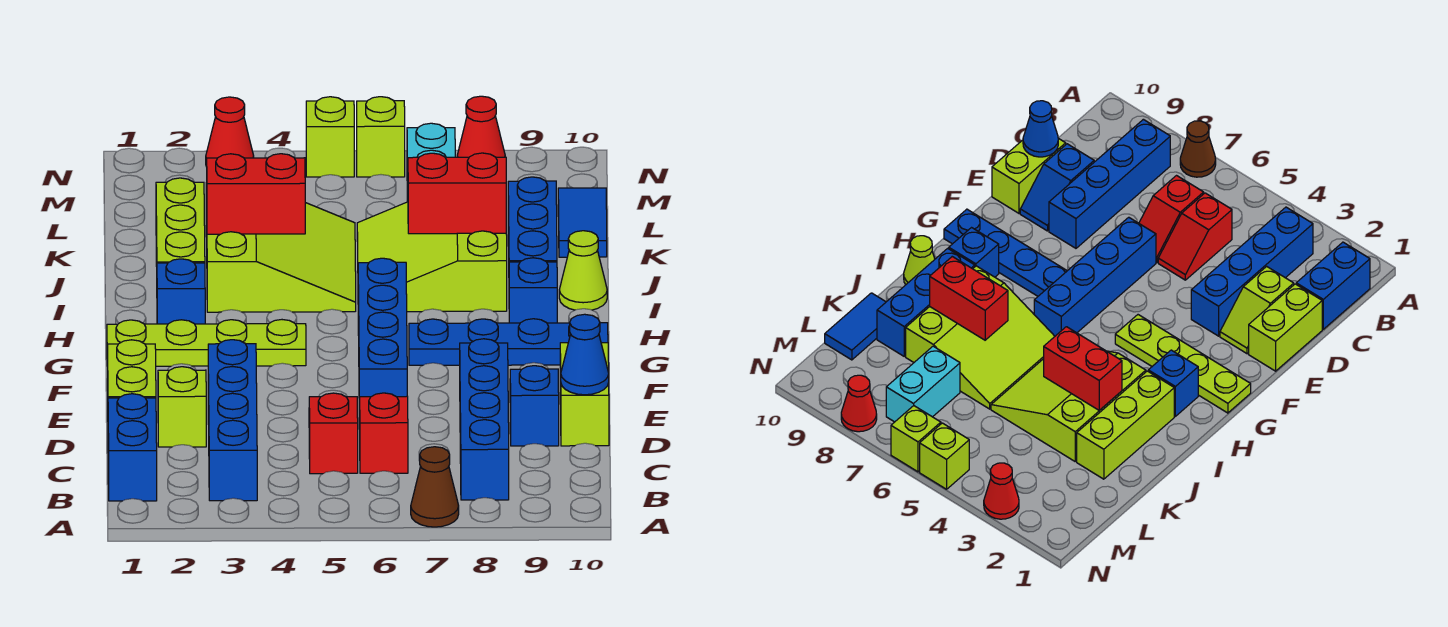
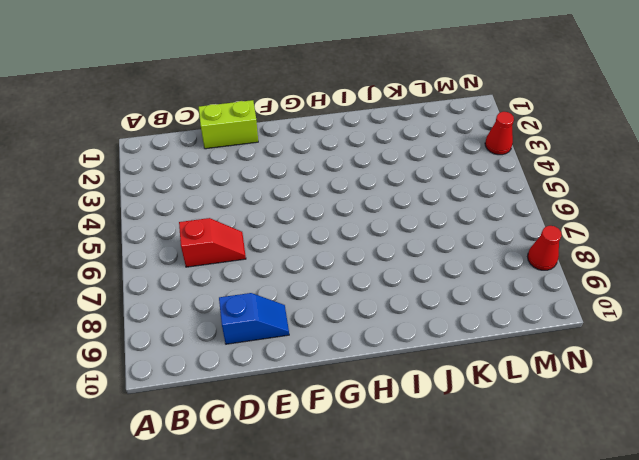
none -> brown cone A7 level 1
none -> blue brick B1:C1 level 1
none -> blue brick B3:E3 level 1

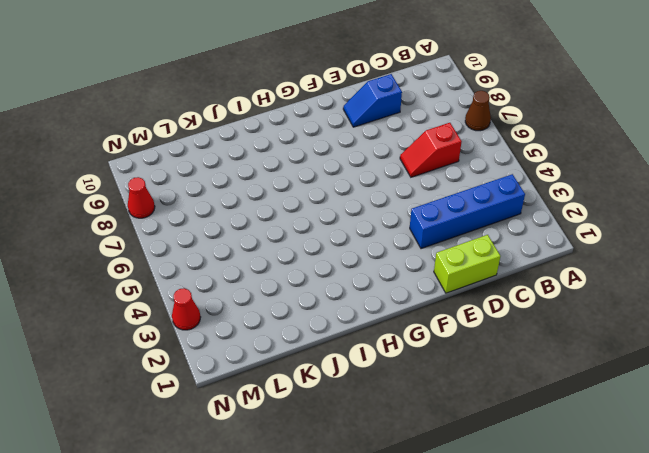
none -> blue brick B1:C1 level 1
none -> blue brick B8:E8 level 1
none -> red slope C5:D5 level 1 top C

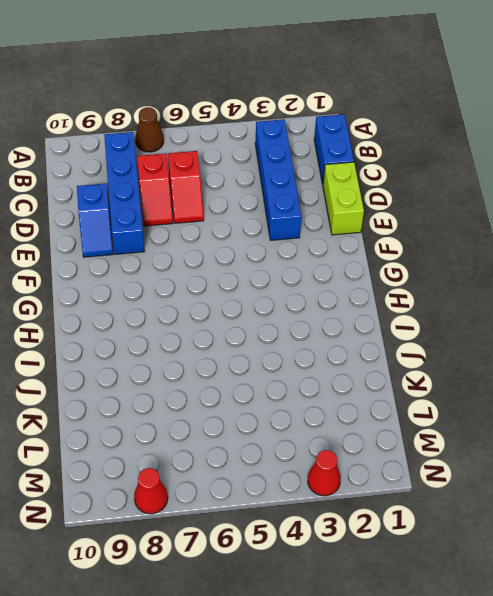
red slope C7:D7 level 1 top C -> red slope C5:D5 level 1 top C
none -> lime slope D2:E2 level 1 top D
none -> lime brick D10:E10 level 1
none -> blue brick E6:H6 level 1

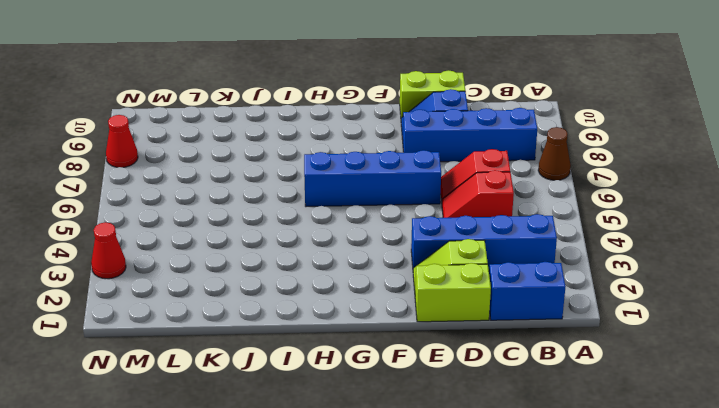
none -> lime plate G1:G4 level 1
none -> blue plate G7:G10 level 1
none -> blue brick H2 level 1

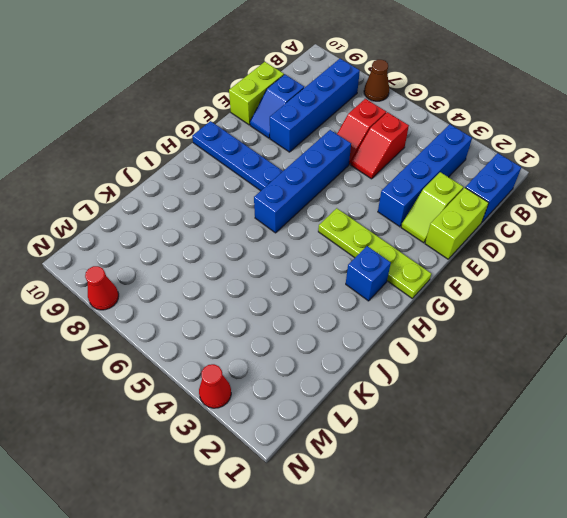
none -> blue brick H9 level 1
none -> lime brick I2:K2 level 1
none -> lime slope I3:K5 level 1 top 3

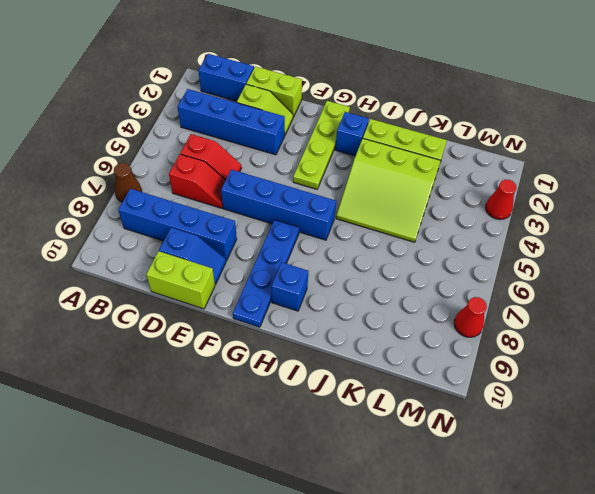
none -> lime slope I6:K8 level 1 top 8
none -> blue brick I9:K9 level 1
none -> lime cone I10 level 1

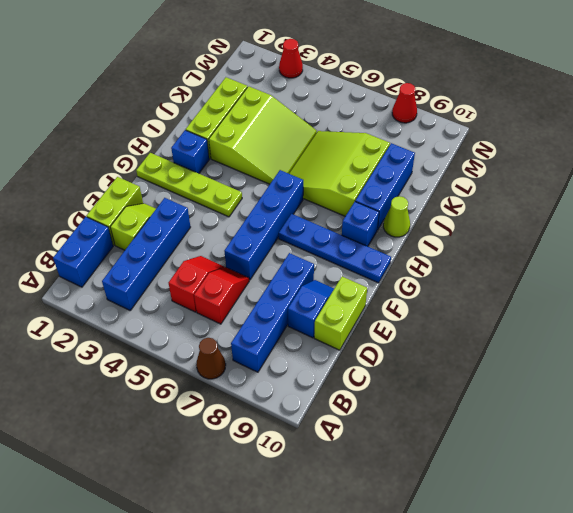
none -> blue tile K10:L10 level 1
none -> cyan brick L7:M7 level 1
none -> lime brick N5 level 1

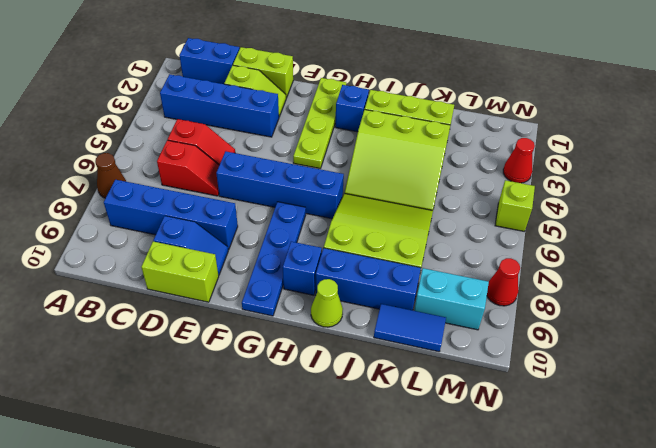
cyan brick L9:M9 level 1 -> cyan brick L7:M7 level 1
none -> lime brick N6 level 1
none -> blue cone D10 level 2
none -> red brick J3:J4 level 2

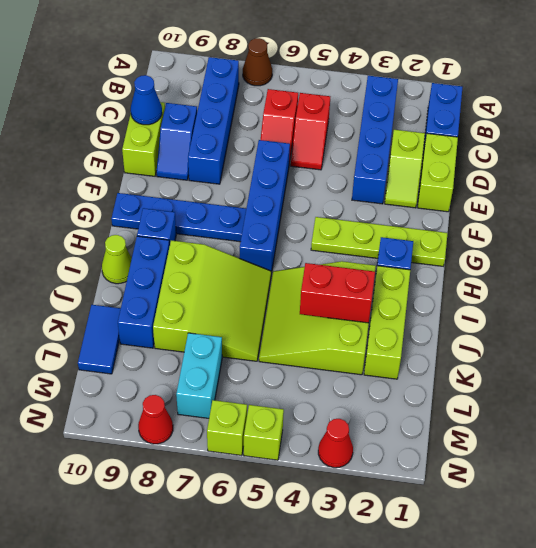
none -> red brick J7:J8 level 2

